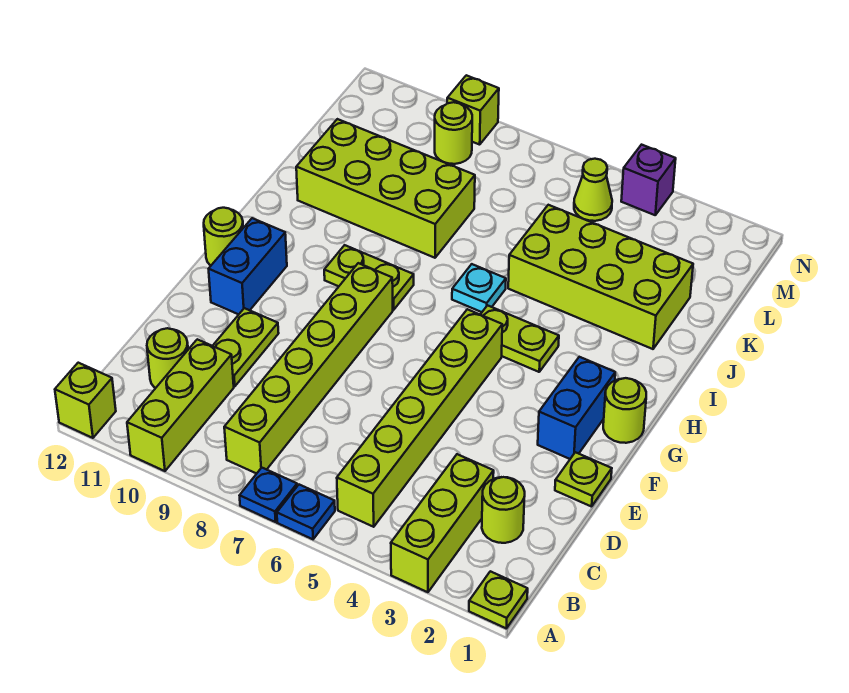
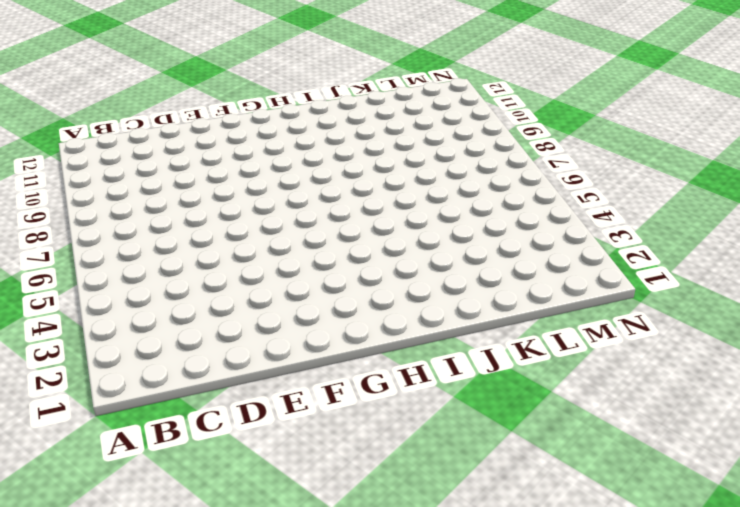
none -> lime plate A1 level 1
none -> lime brick A3:C3 level 1
none -> blue plate A6 level 1

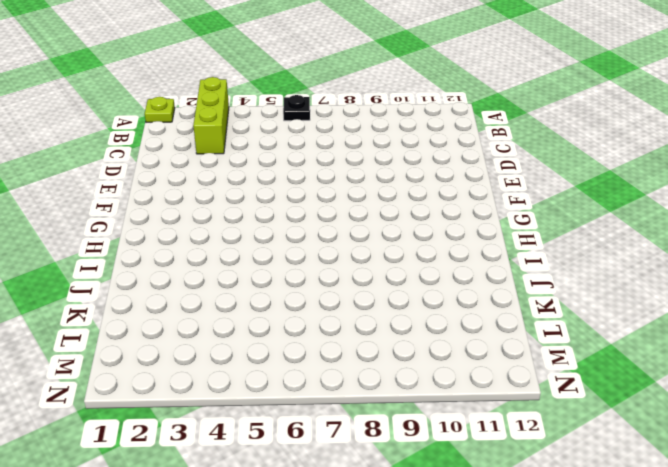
black plate A6 level 1 -> blue plate A6 level 1
none -> blue plate A7 level 1
none -> lime brick A10:C10 level 1
none -> lime brick A12 level 1

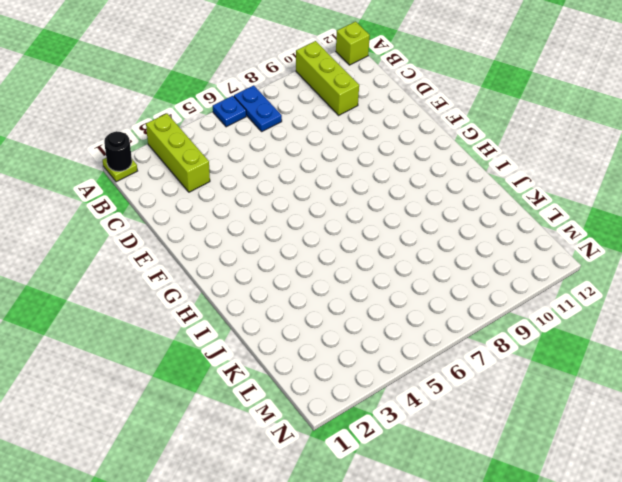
black round brick A1 level 2 -> none
blue plate A7:B7 level 1 -> blue plate A7 level 1
none -> lime brick B5:G5 level 1
none -> lime brick B8:G8 level 1
none -> lime round brick C2 level 1

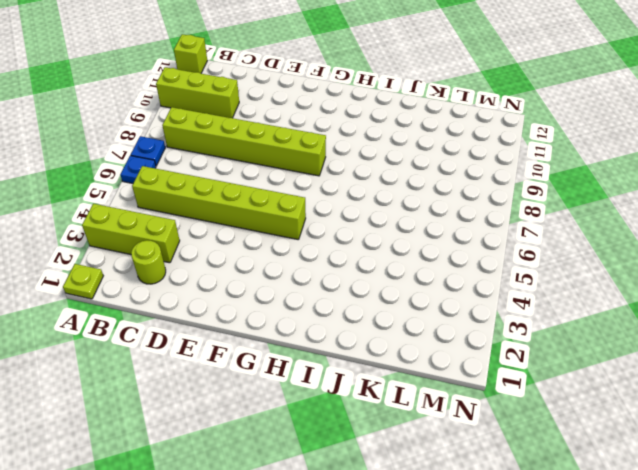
none -> lime round brick C11 level 1
none -> lime plate D10:E10 level 1
none -> lime plate E1 level 1

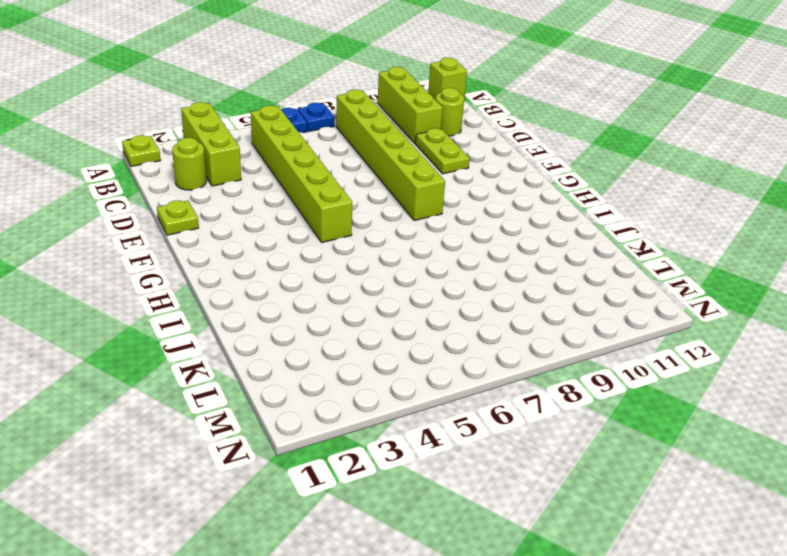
none -> blue brick F2:G2 level 1
none -> blue brick F11:G11 level 1
none -> lime round brick G1 level 1

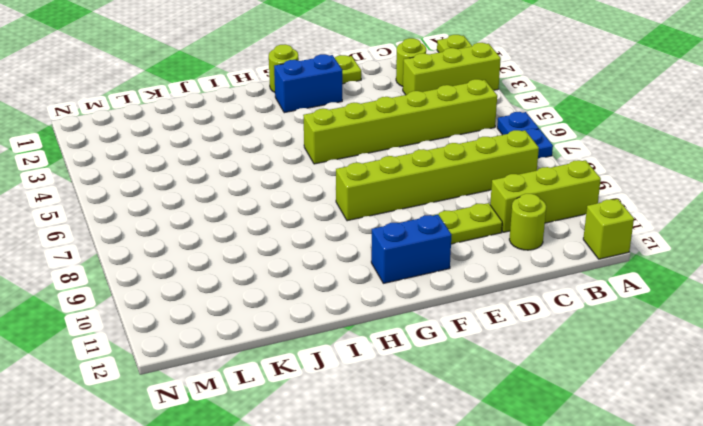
none -> lime round brick G12 level 1
none -> lime plate H4:H5 level 1
none -> lime plate H8:H9 level 1

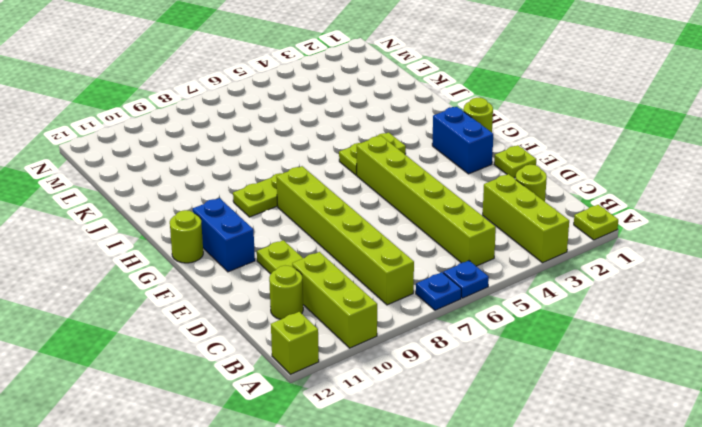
none -> cyan plate I6 level 1
none -> lime brick J2:K5 level 1
none -> lime brick J8:K11 level 1

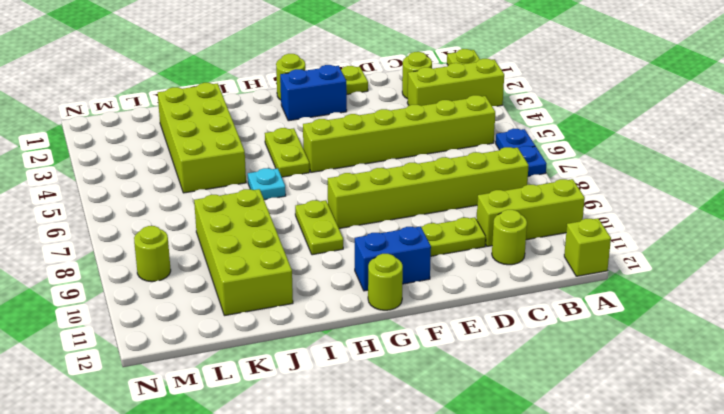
none -> lime cone M5 level 1
none -> purple brick N4 level 1
none -> lime brick N9 level 1

